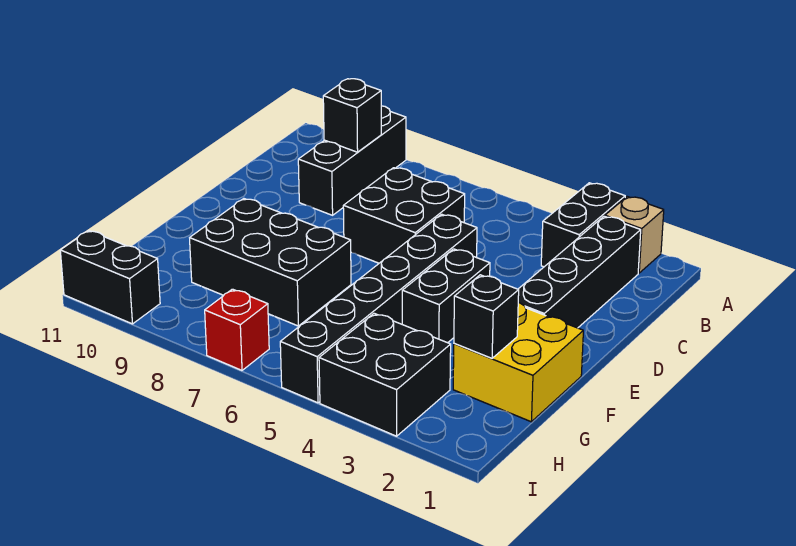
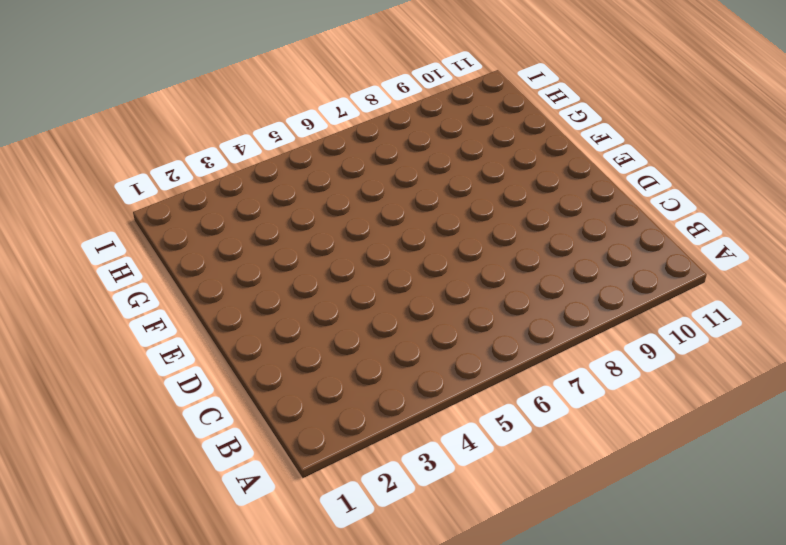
none -> tan brick A2 level 1
none -> black brick A3:B3 level 1
none -> black brick A9:C9 level 1

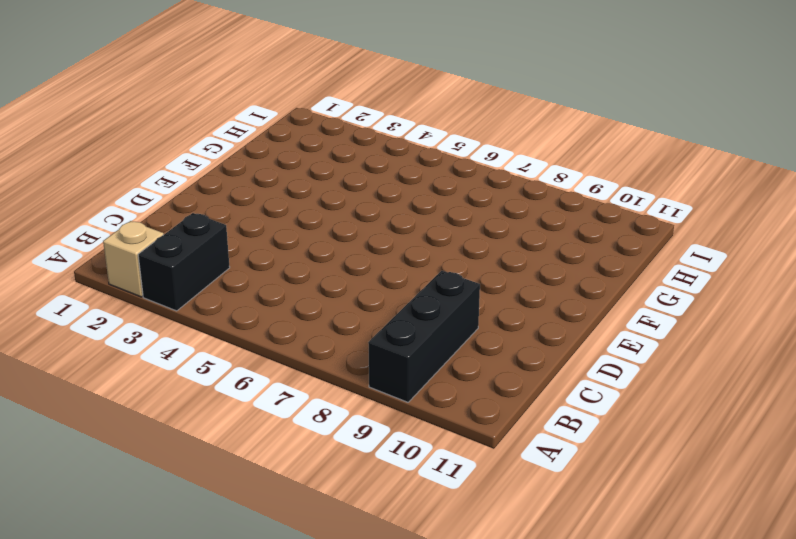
none -> black brick B2:E2 level 1
none -> black brick C6:D7 level 1
none -> black brick D5:I5 level 1

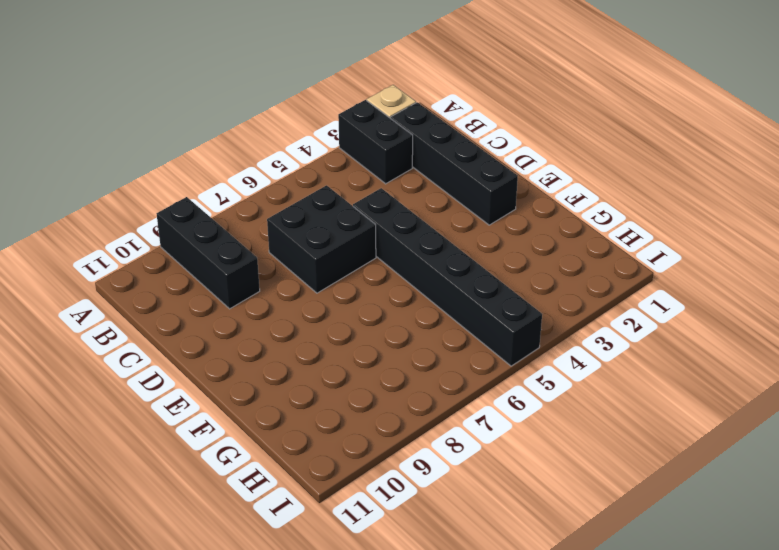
none -> black brick E4:F4 level 1
none -> yellow brick F1:G2 level 1
none -> black brick F7:G9 level 1

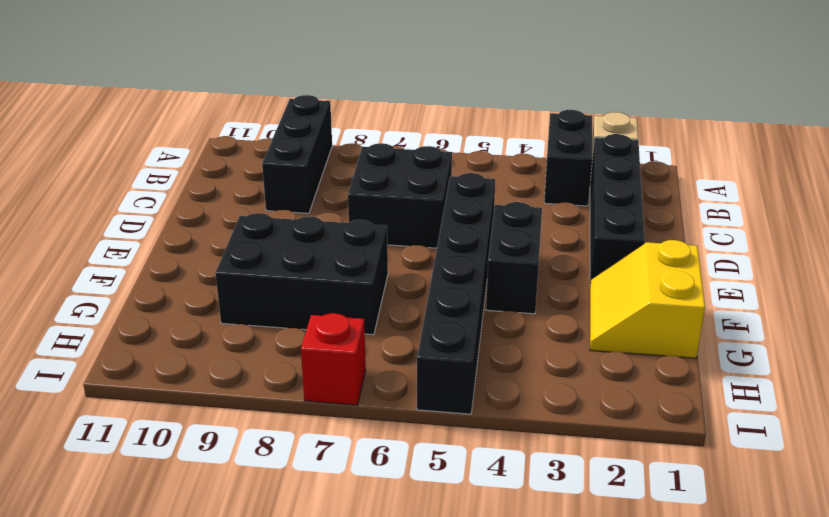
yellow slope F1:G2 level 1 top 1 -> yellow brick F1:G2 level 1
none -> black brick H3:I4 level 1
none -> black brick I10:I11 level 1
none -> black brick B9 level 2

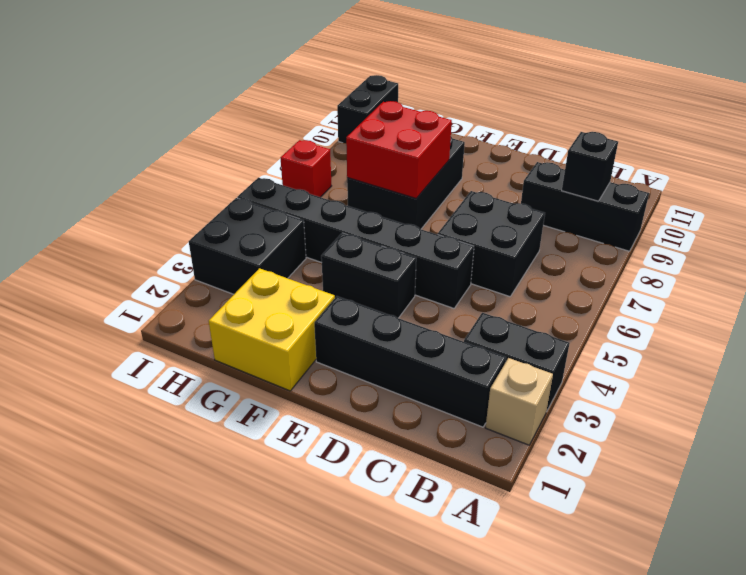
red brick F7:G8 level 2 -> none
none -> black brick G2 level 2

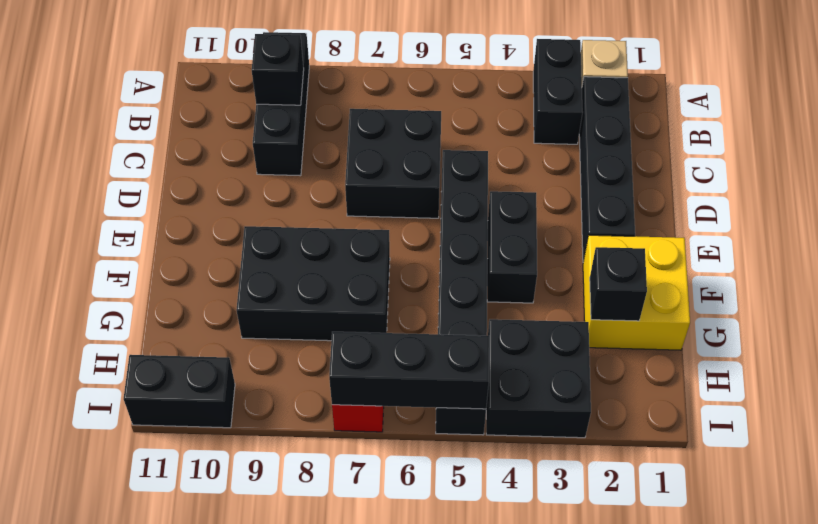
black brick I5:I7 level 2 -> none

